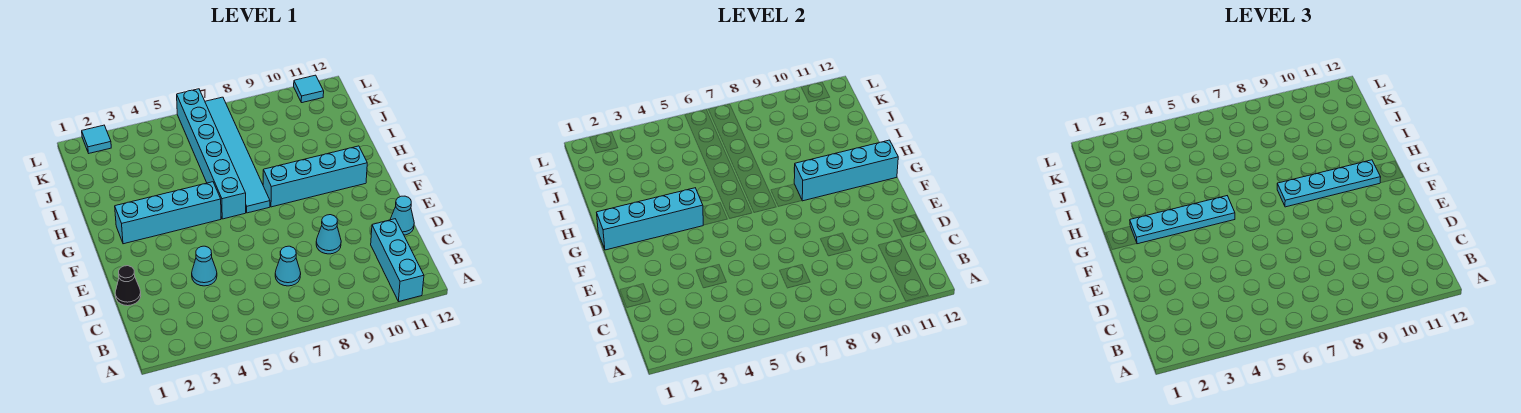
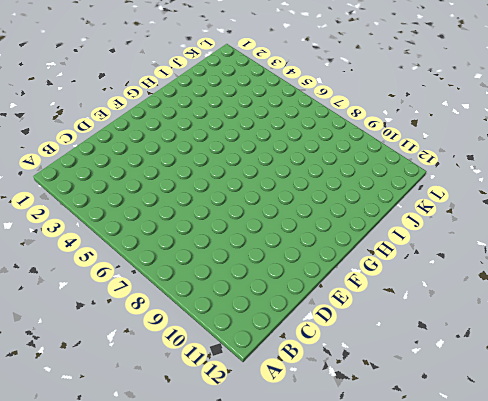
none -> cyan brick A11:C11 level 1
none -> cyan cone C7 level 1
none -> black cone D1 level 1

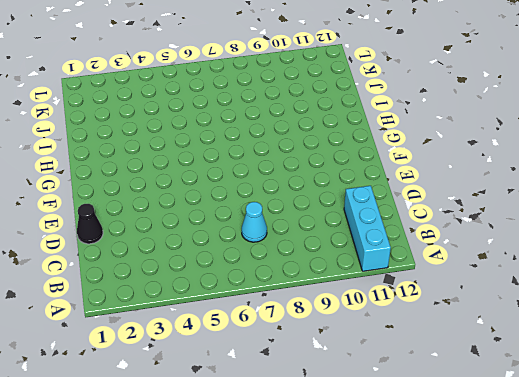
none -> cyan cone D4 level 1
none -> cyan cone D9 level 1
none -> cyan cone D12 level 1

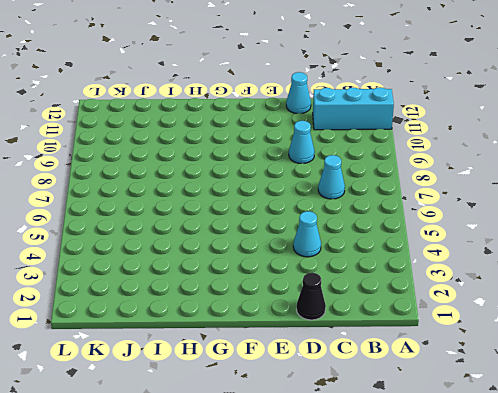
none -> cyan brick G2:G5 level 1
none -> cyan brick G6:L6 level 1
none -> cyan tile G7:L7 level 1

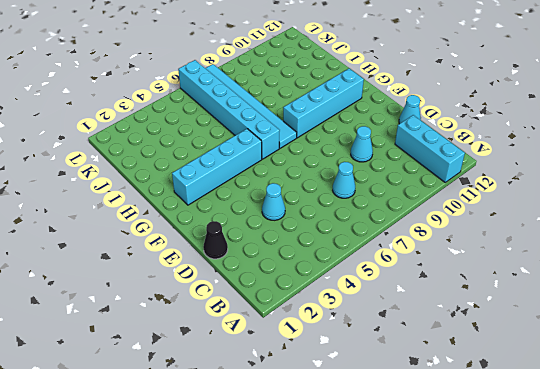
none -> cyan tile L2 level 1
none -> cyan tile L11 level 1
none -> cyan brick G1:G4 level 2

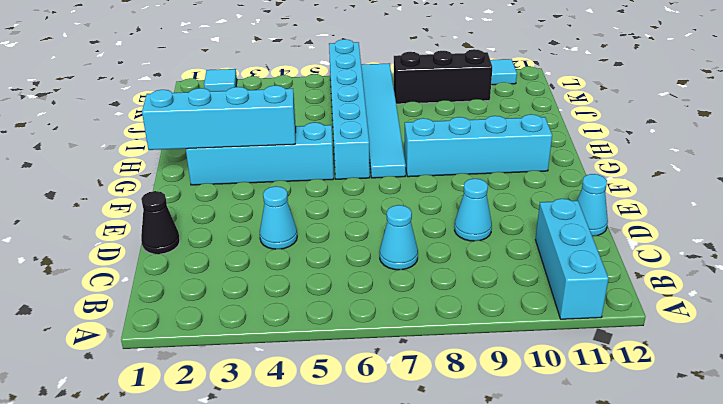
black brick K8:K10 level 1 -> none
none -> cyan brick G9:G12 level 2
none -> cyan plate G2:G5 level 3
none -> cyan plate G8:G11 level 3

